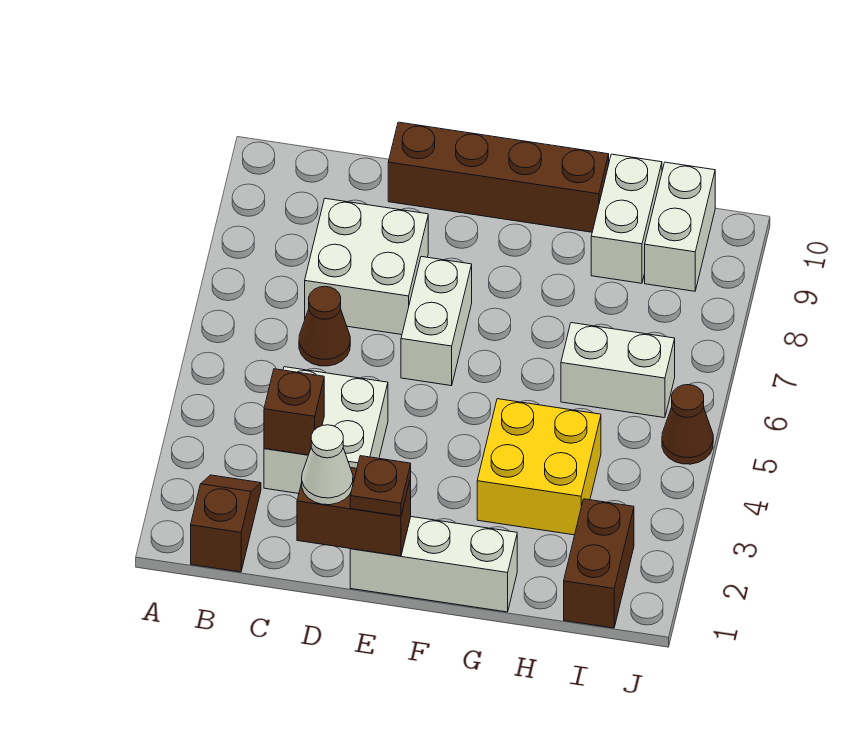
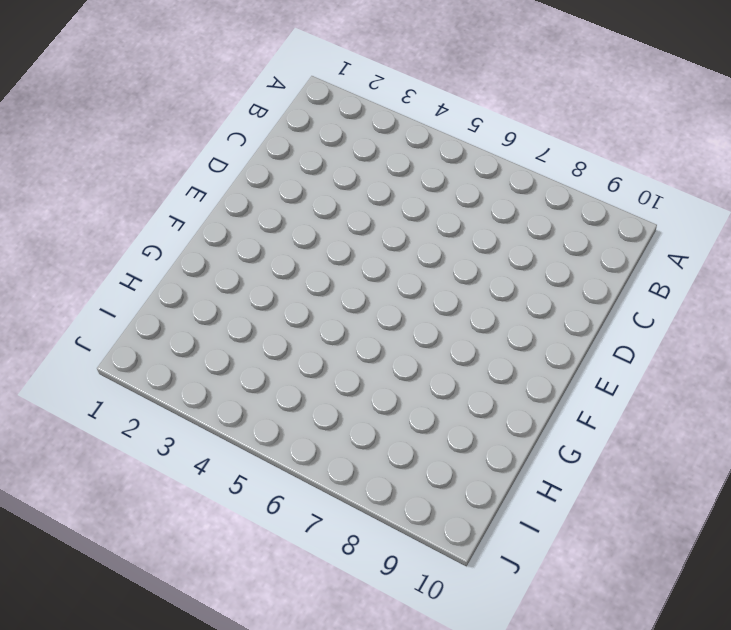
none -> brown slope B1:B2 level 1 top 1
none -> white brick C3:D4 level 1
none -> brown cone C6 level 1

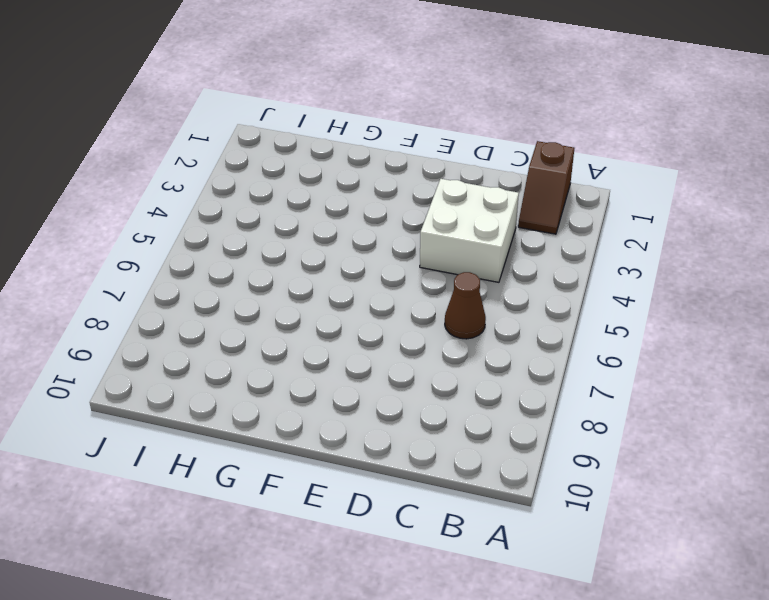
none -> white brick C7:D8 level 1
none -> brown brick D10:G10 level 1
none -> white brick E1:G1 level 1

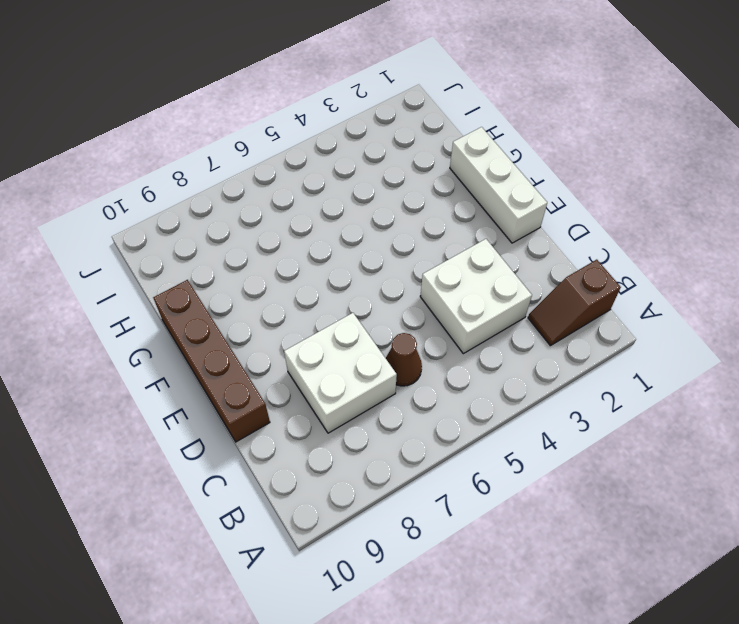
none -> white brick E6:E7 level 1
none -> yellow brick G3:H4 level 1
none -> white brick H6:I6 level 1

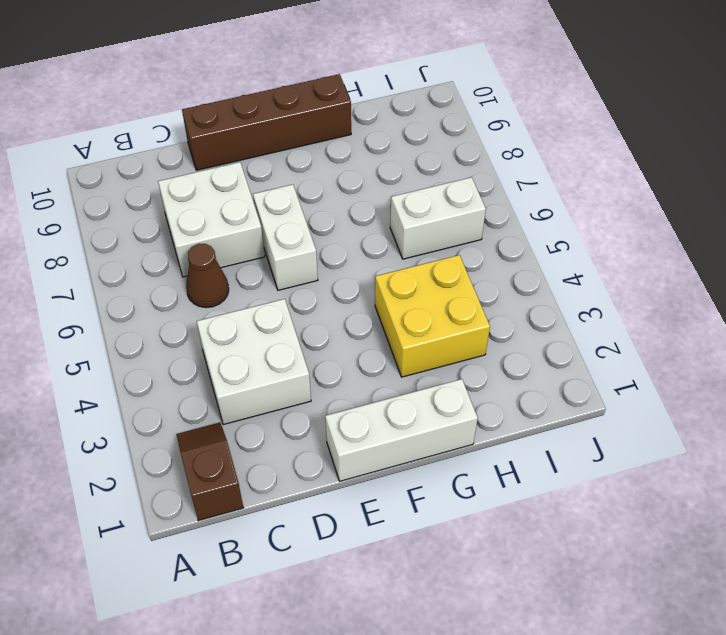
none -> white brick H9:H10 level 1
none -> brown brick I1:I2 level 1
none -> white brick I9:I10 level 1

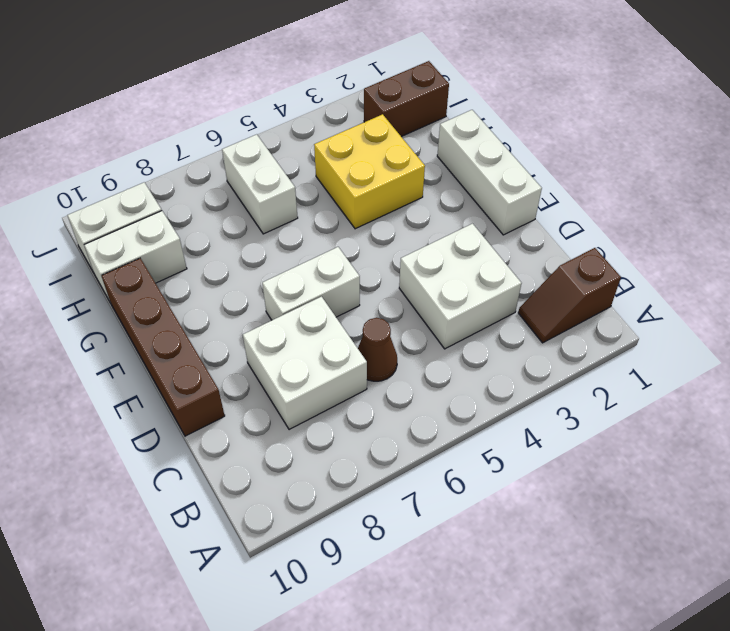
none -> brown cone J5 level 1
none -> brown brick C3 level 2
none -> brown brick D1:E1 level 2

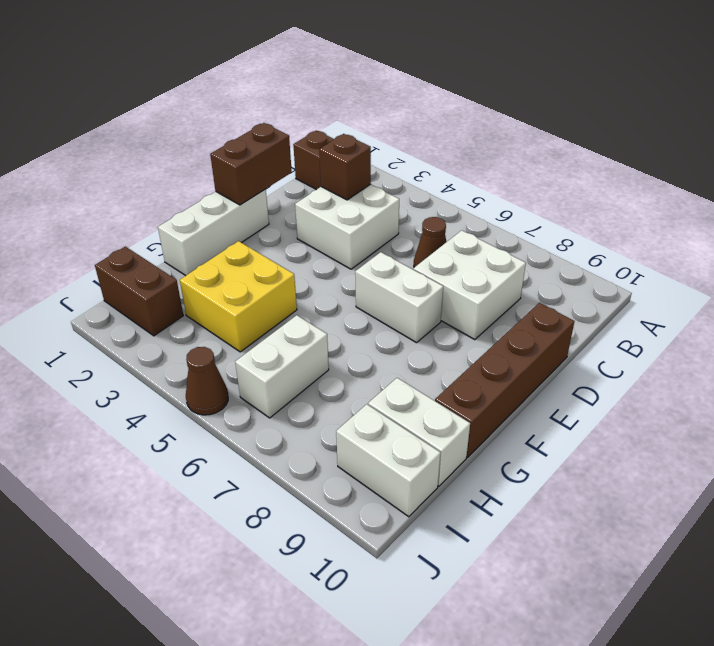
none -> white cone D1 level 3
none -> brown plate E1 level 3

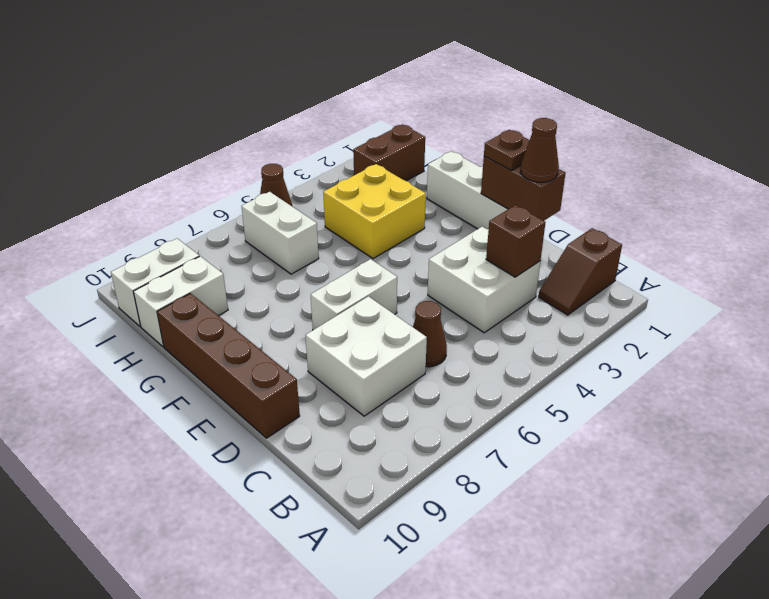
brown cone D1 level 3 -> white cone D1 level 3

